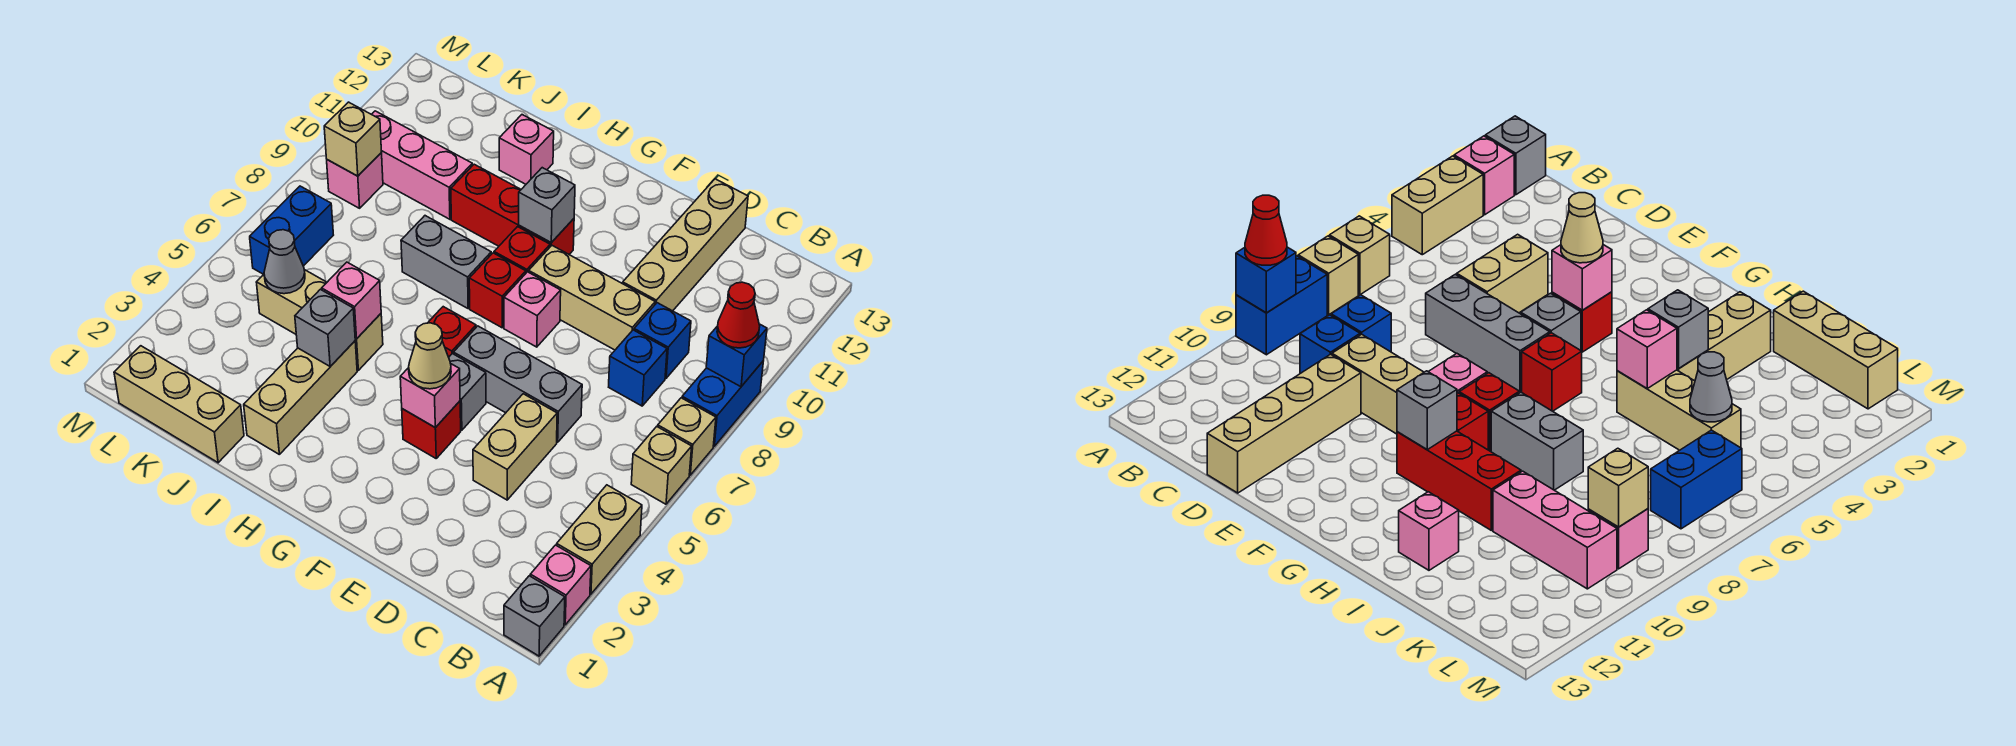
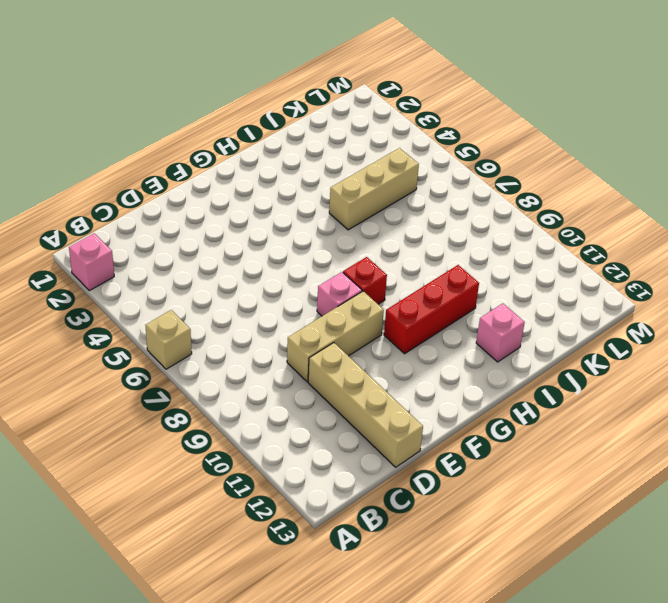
none -> grey brick A1 level 1
none -> tan brick A3:A4 level 1
none -> tan brick A7 level 1
none -> blue brick A8:A9 level 1

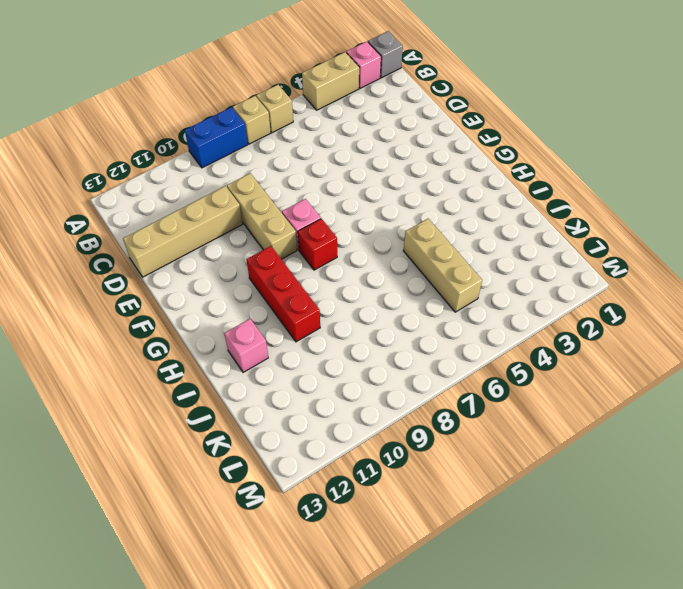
none -> blue brick C8 level 1
none -> blue brick C9 level 1
none -> tan brick D4:D5 level 1
none -> grey brick D6:F6 level 1

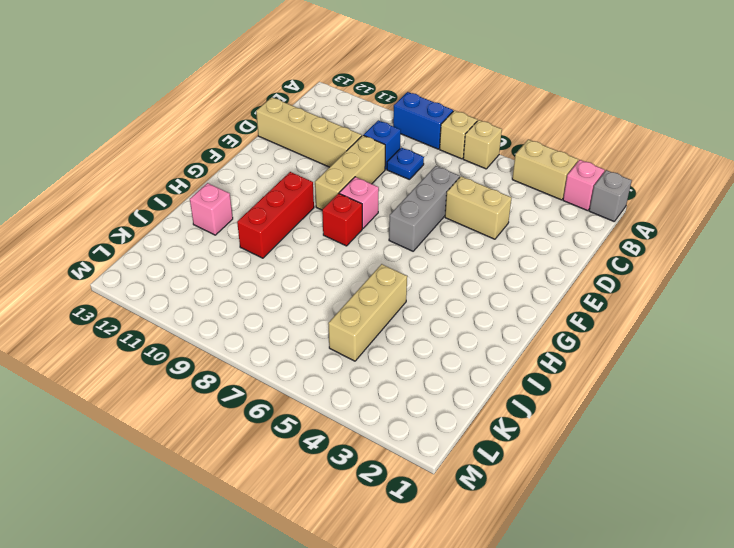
blue plate C8 level 1 -> blue brick C8 level 1
none -> red brick F4 level 1
none -> grey brick F5 level 1
none -> red brick G6 level 1
none -> red brick G9 level 1

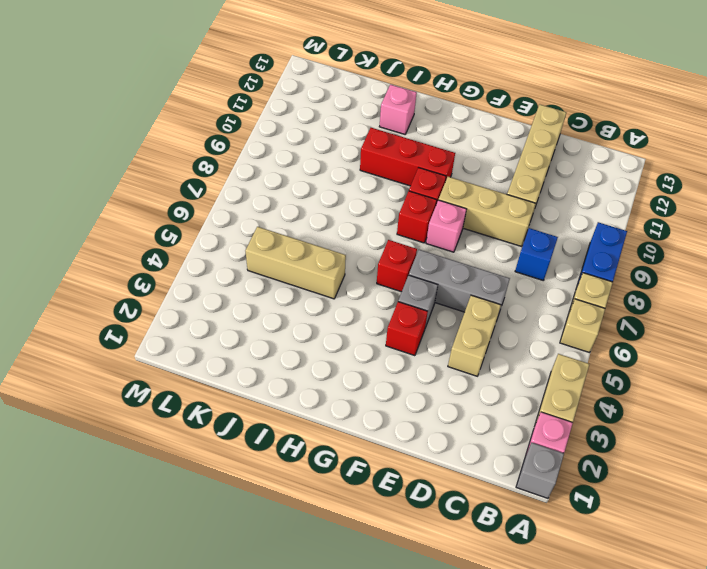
none -> blue brick C9 level 1
none -> grey brick H8:I8 level 1
none -> tan brick I2:I4 level 1
none -> tan brick J1:L1 level 1

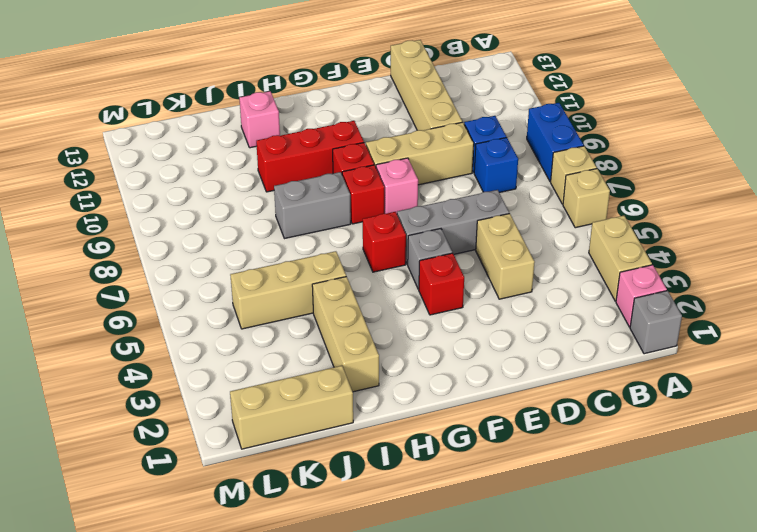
none -> pink brick J10:L10 level 1
none -> blue brick L6:L7 level 1
none -> pink brick L9 level 1
none -> blue brick A9 level 2

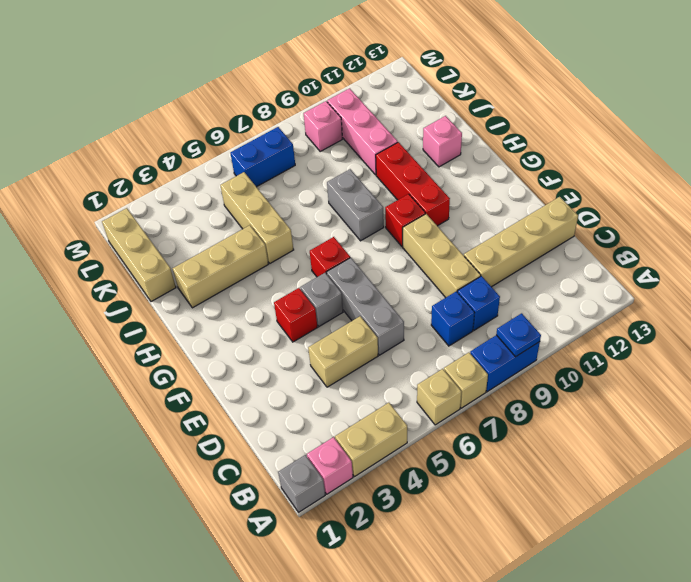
blue plate A9 level 2 -> blue brick A9 level 2
none -> pink brick F8 level 1
none -> red brick G8 level 1
none -> pink brick F4 level 2
none -> grey brick G10 level 2

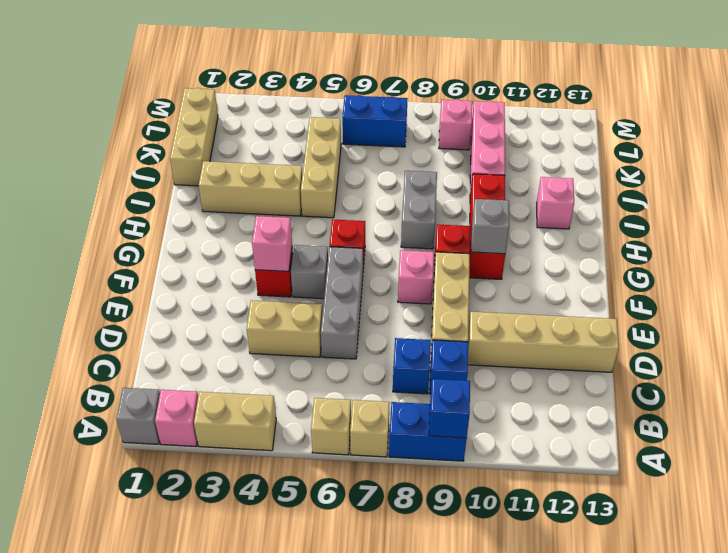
none -> red brick G8 level 1
none -> grey brick I4 level 2
none -> pink brick I5 level 2
none -> grey cone K5 level 2

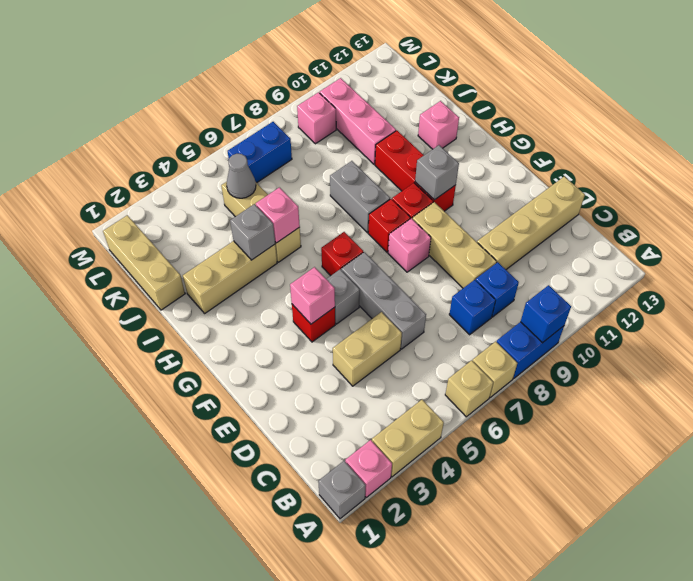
none -> tan brick L9 level 2
none -> red cone A9 level 3
none -> tan cone F4 level 3

